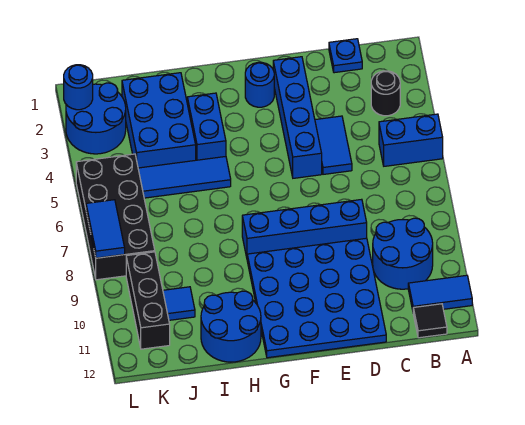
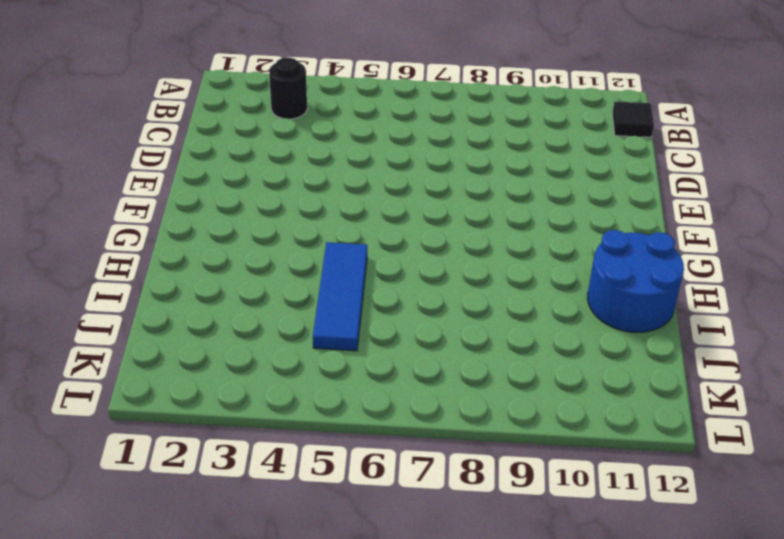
none -> blue brick A5:B5 level 1
none -> blue tile A11:B11 level 1
none -> blue round brick B9:C10 level 1

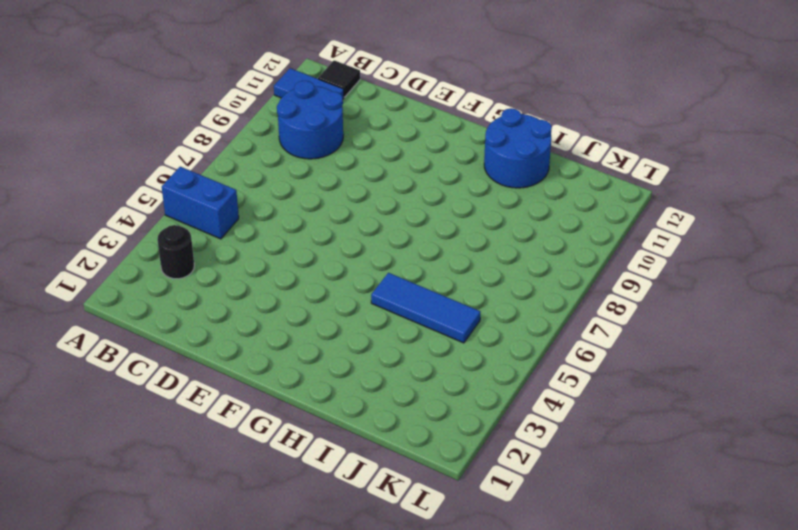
none -> blue plate C1 level 1
none -> blue tile D4:D5 level 1
none -> blue brick D8:G8 level 1

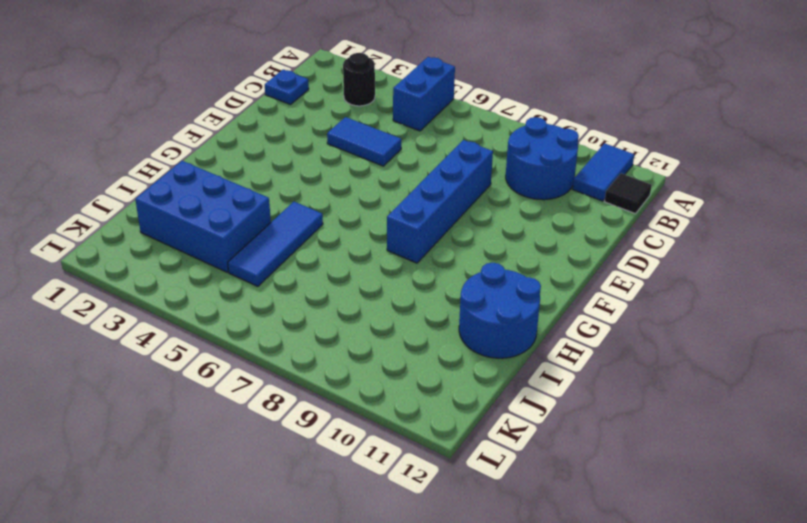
none -> blue plate D9:G12 level 1
none -> blue brick E2:E5 level 1
none -> blue round brick F2 level 1

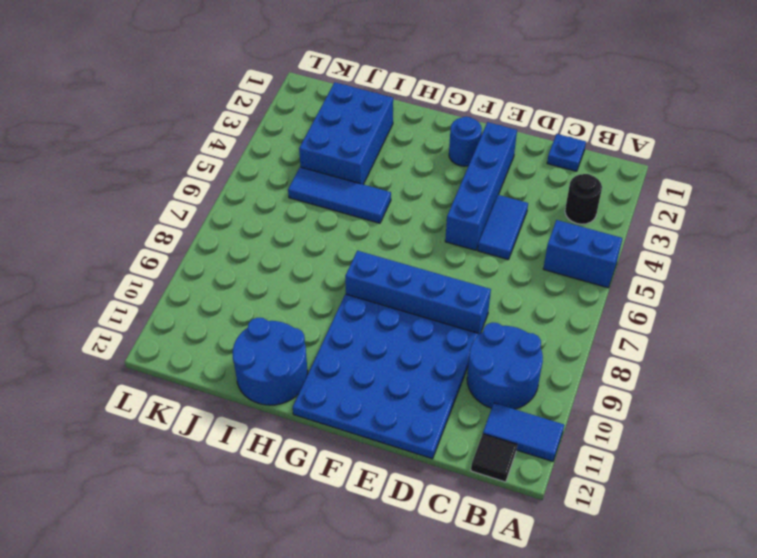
none -> blue brick H3:H4 level 1
none -> blue tile J10 level 1
none -> blue round brick K2:L3 level 1

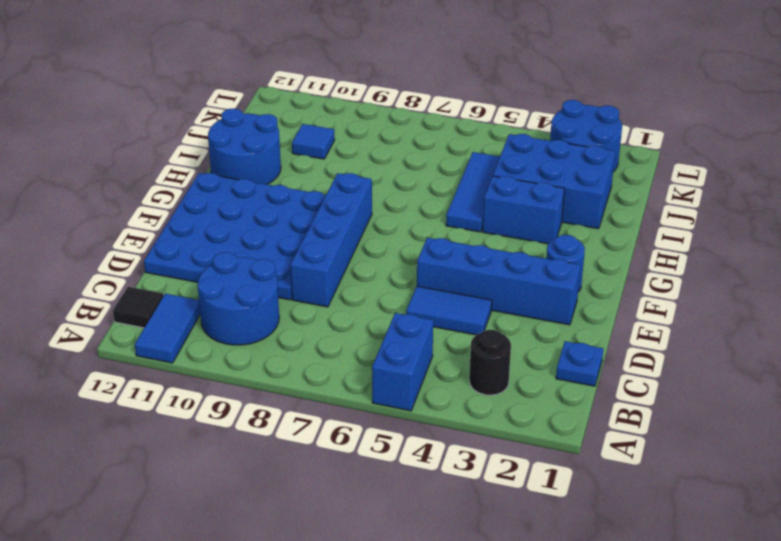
none -> black brick K5:L8 level 1
none -> black brick K9:K11 level 1
none -> blue round brick L2 level 2

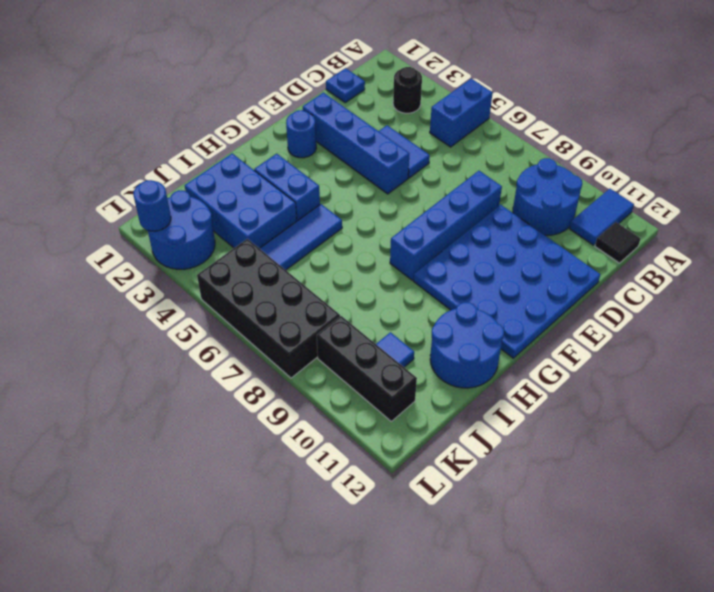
none -> blue tile L7:L8 level 2

